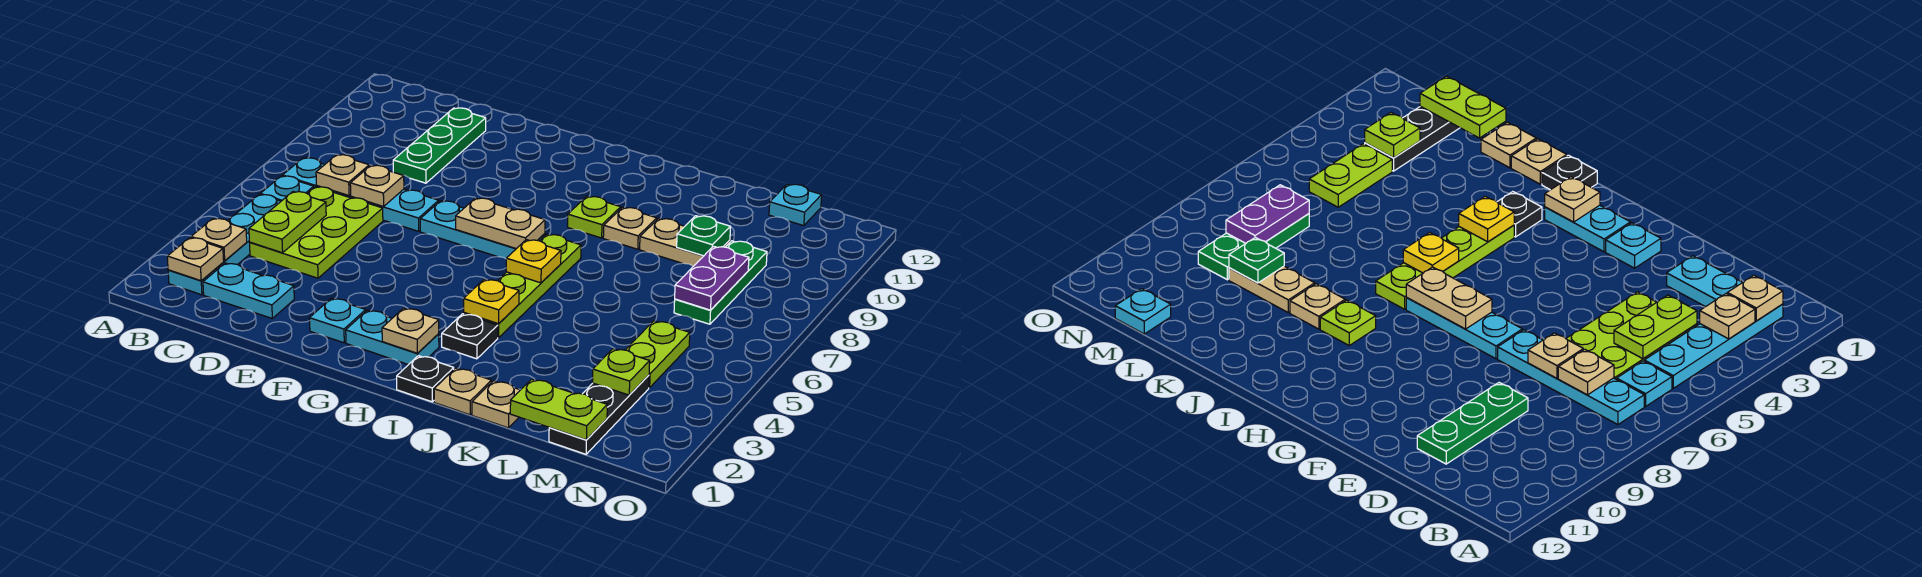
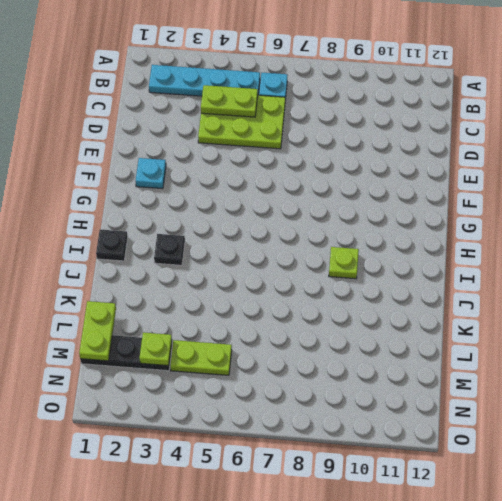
none -> cyan plate B7:E7 level 1
none -> cyan plate C2:D2 level 1
none -> green plate D9:D11 level 1
none -> cyan plate F7:H7 level 1

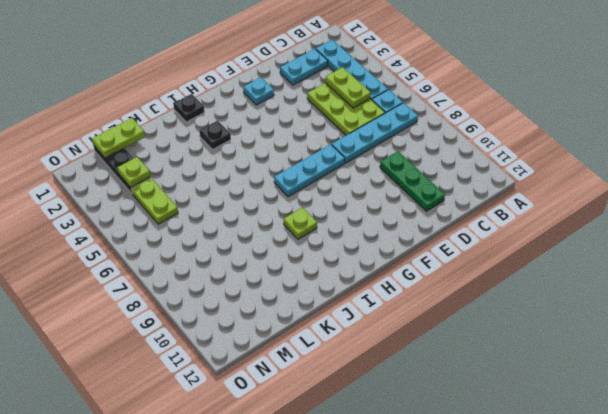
none -> cyan plate G2:H2 level 1
none -> lime plate I4:I7 level 1
none -> tan plate J1 level 1
none -> tan plate J9 level 1

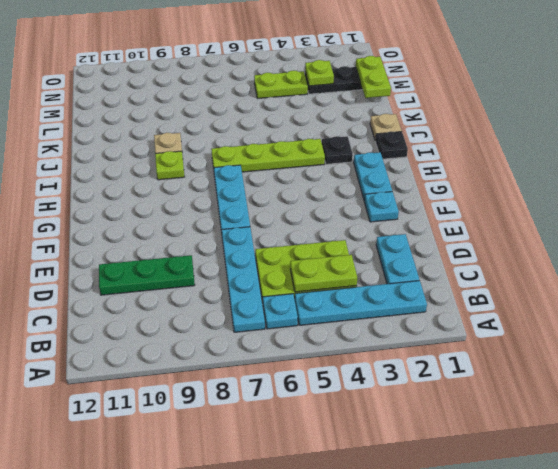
none -> tan plate K1 level 1
none -> tan plate K9:L9 level 1
none -> green plate M7:M9 level 1
none -> cyan plate M12 level 1

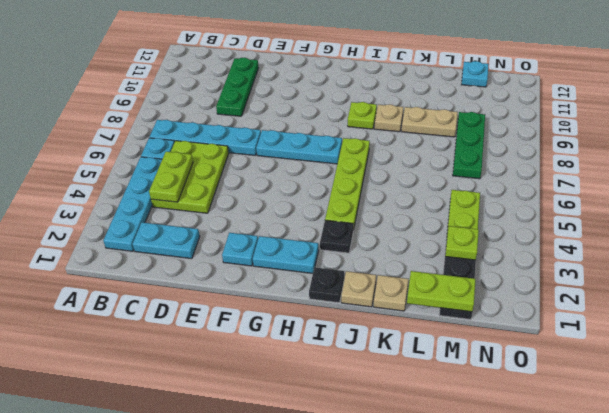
none -> tan plate B2 level 2
none -> tan plate B3 level 2
none -> tan plate C7 level 2
none -> tan plate D7 level 2

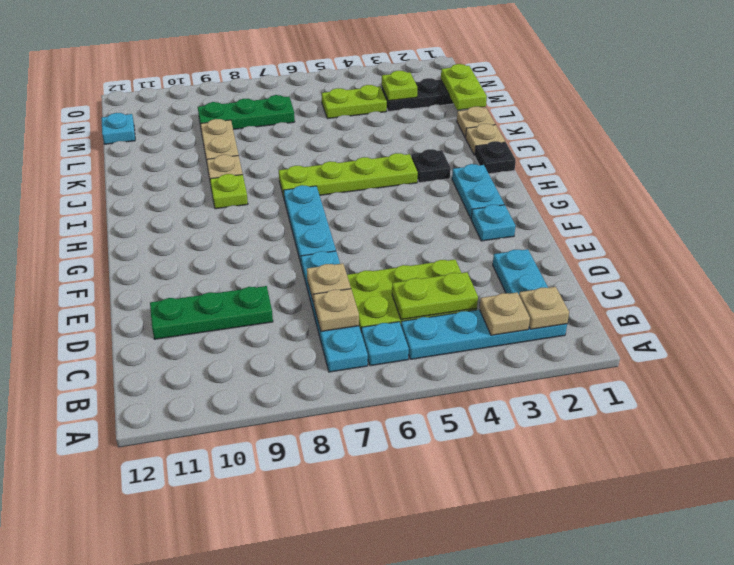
none -> tan plate G7:H7 level 2
none -> tan plate H2 level 2
none -> yellow plate I4 level 2
none -> yellow plate I6 level 2

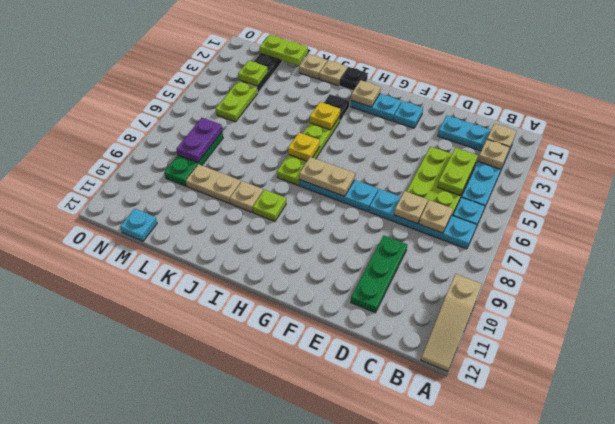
tan slope A10:A12 level 1 top 10 -> none
none -> green plate L9 level 2

